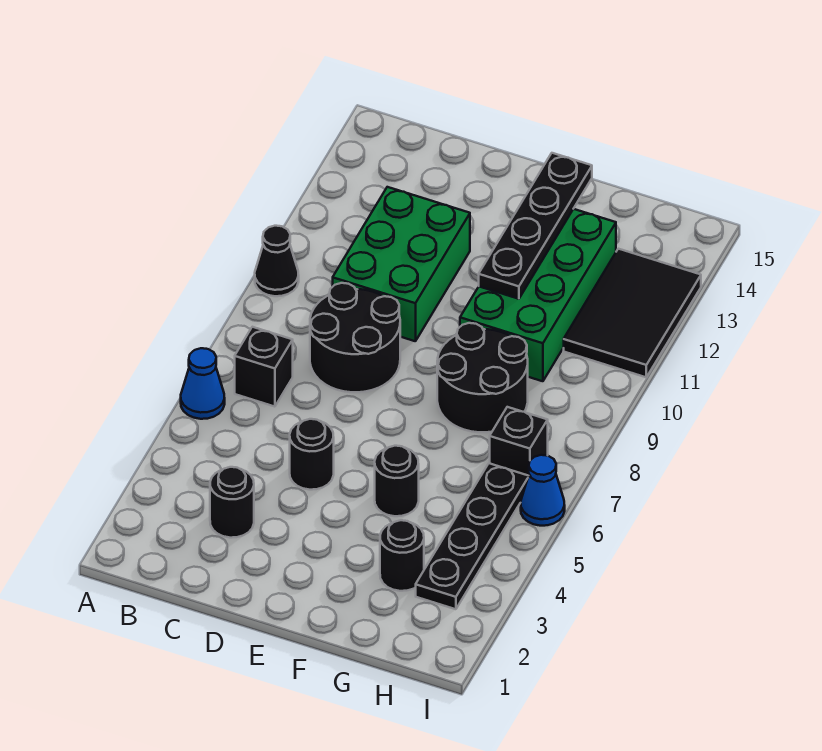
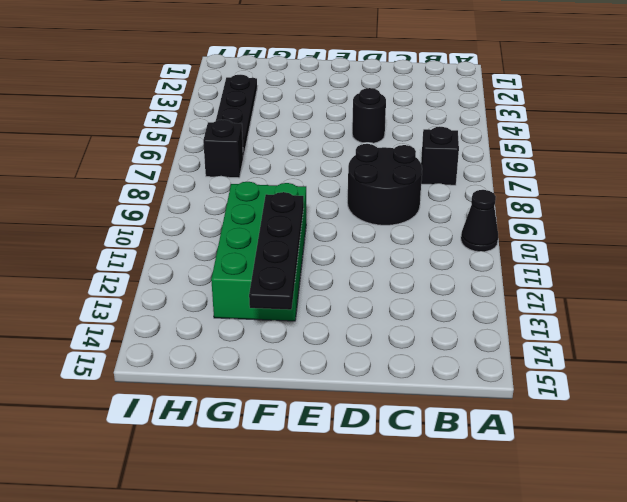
none -> blue cone A6 level 1
none -> black round brick C3 level 1
none -> green brick C10:D12 level 1

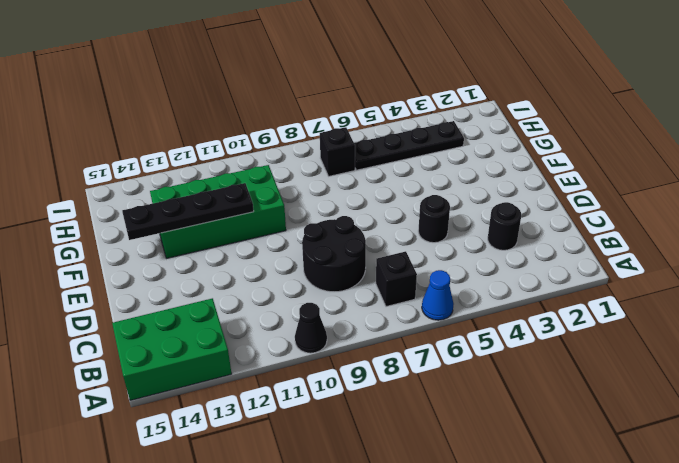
green brick A13:B15 level 1 -> green brick C10:D12 level 1
none -> black round brick F5 level 1
none -> black round brick F8:G9 level 1
none -> black round brick G3 level 1

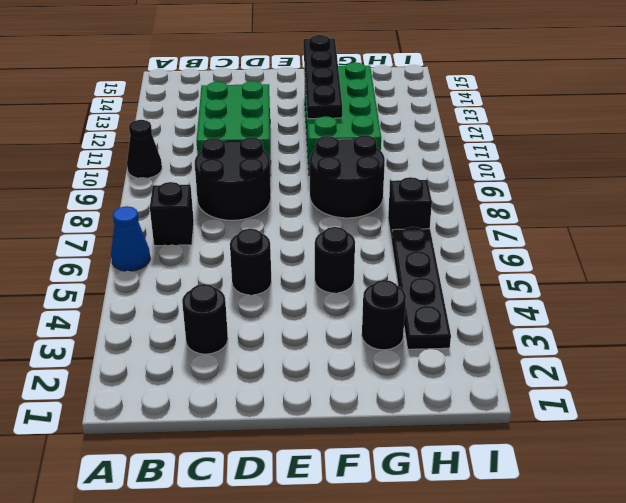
none -> black tile H11:I13 level 1
none -> blue cone I6 level 1

